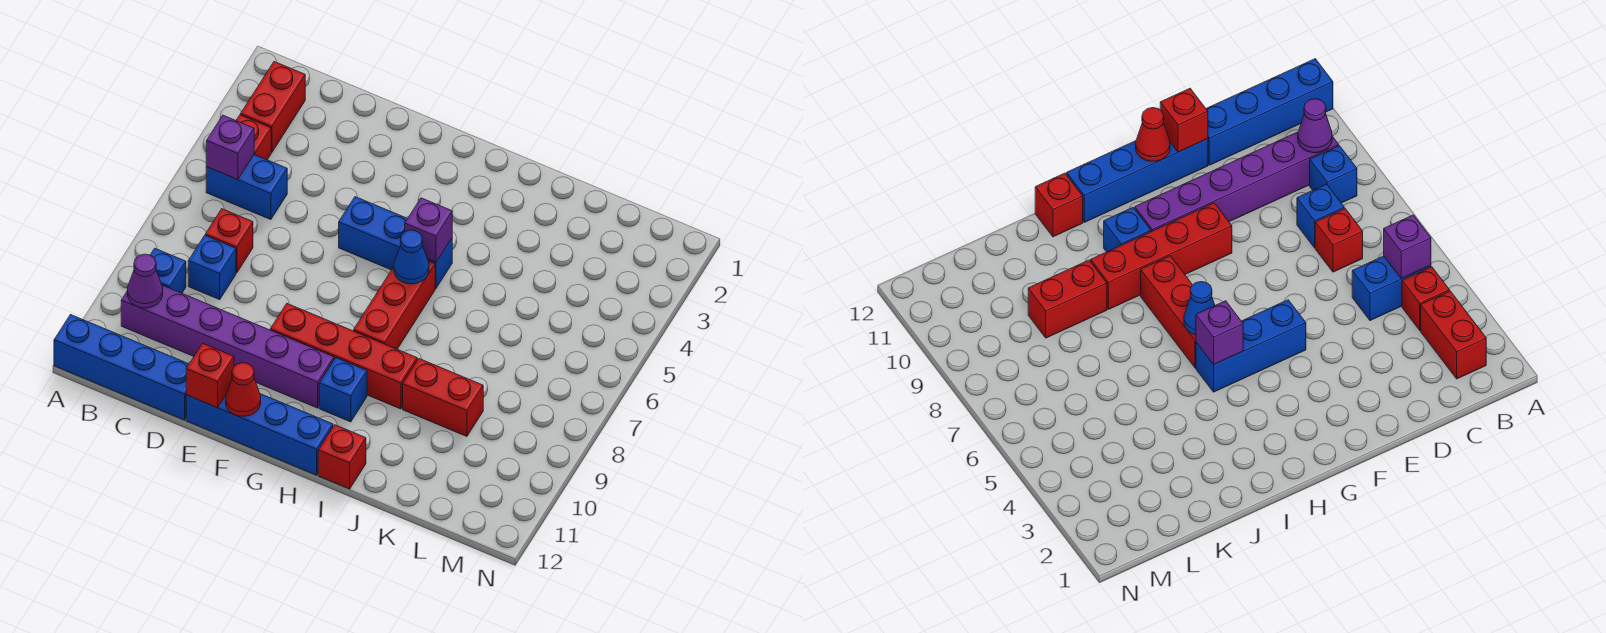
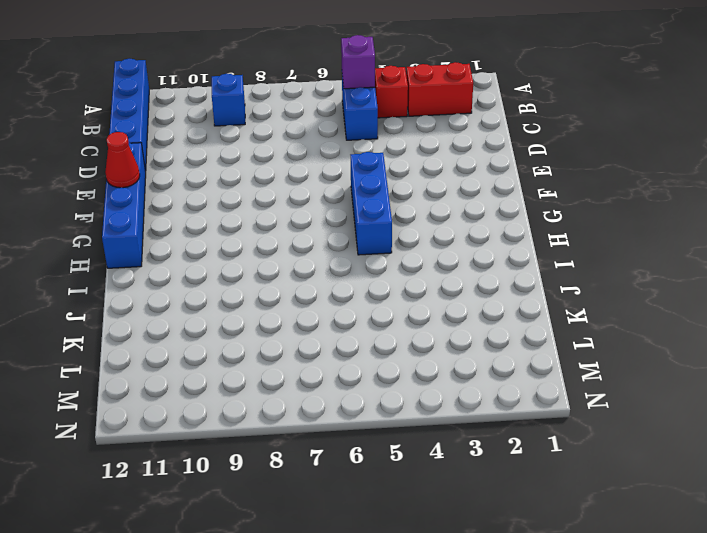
none -> purple brick B10:G10 level 1
none -> red brick C7 level 1
none -> blue brick C8 level 1

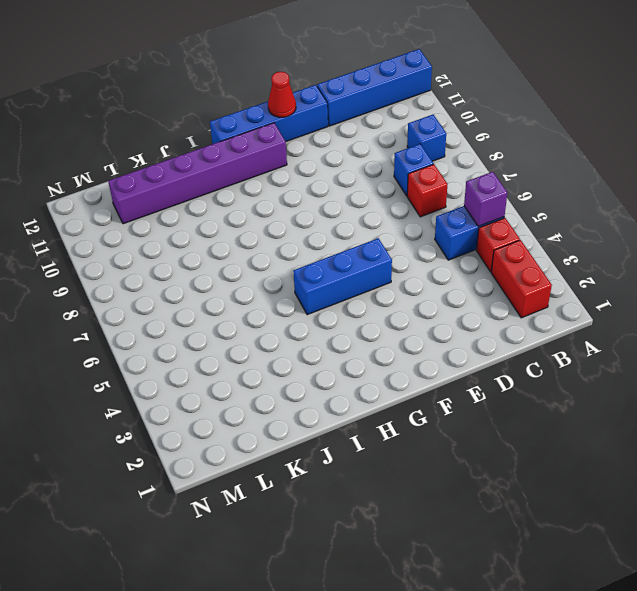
purple brick G11:L11 level 1 -> purple brick B10:G10 level 1
none -> red brick F9:I9 level 1
none -> red brick H6:H8 level 1
none -> blue brick H10 level 1

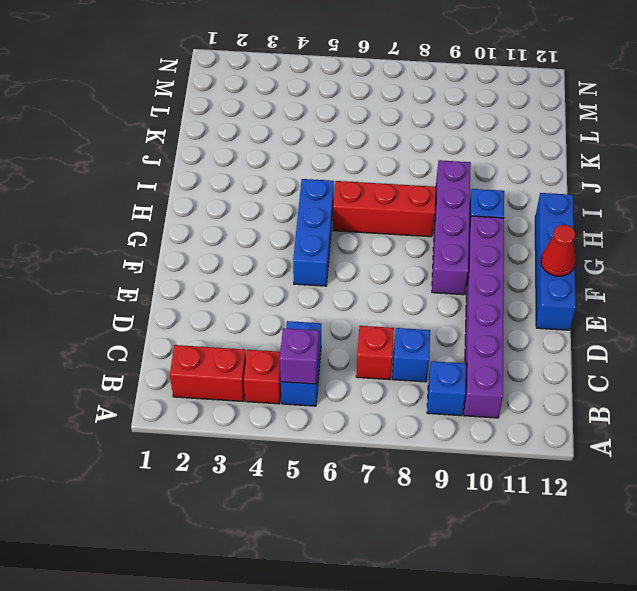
purple brick F9:I9 level 1 -> red brick F9:I9 level 1
none -> blue brick A12:D12 level 1
none -> red brick I12 level 1
none -> red brick J9:K9 level 1

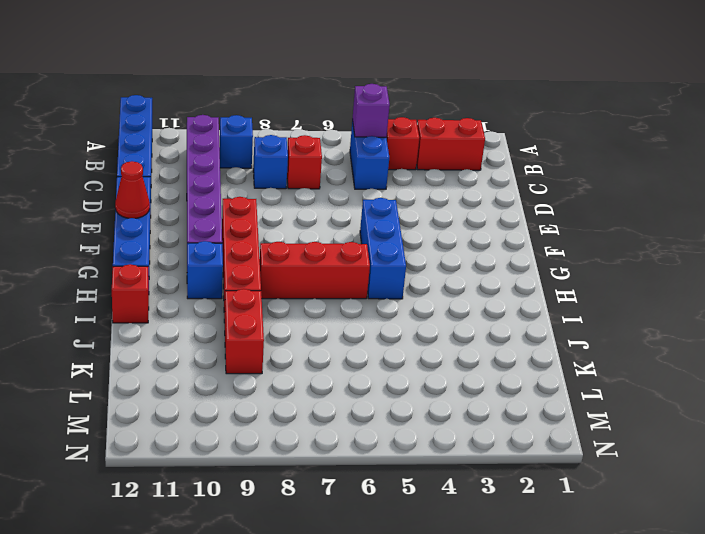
none -> purple cone B10 level 2
none -> red brick E12 level 2
none -> purple brick H5 level 2

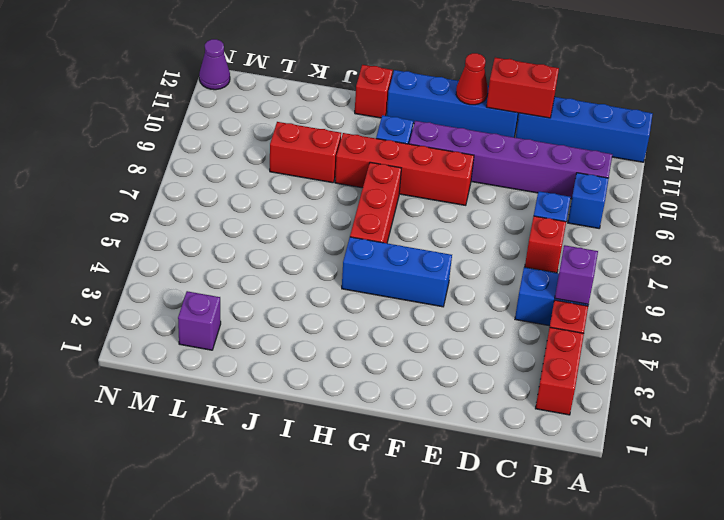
red brick D12:E12 level 2 -> red brick E12 level 2
purple brick L2 level 1 -> purple brick H5 level 2
purple cone N12 level 1 -> purple cone B10 level 2
none -> blue cone H6 level 2

